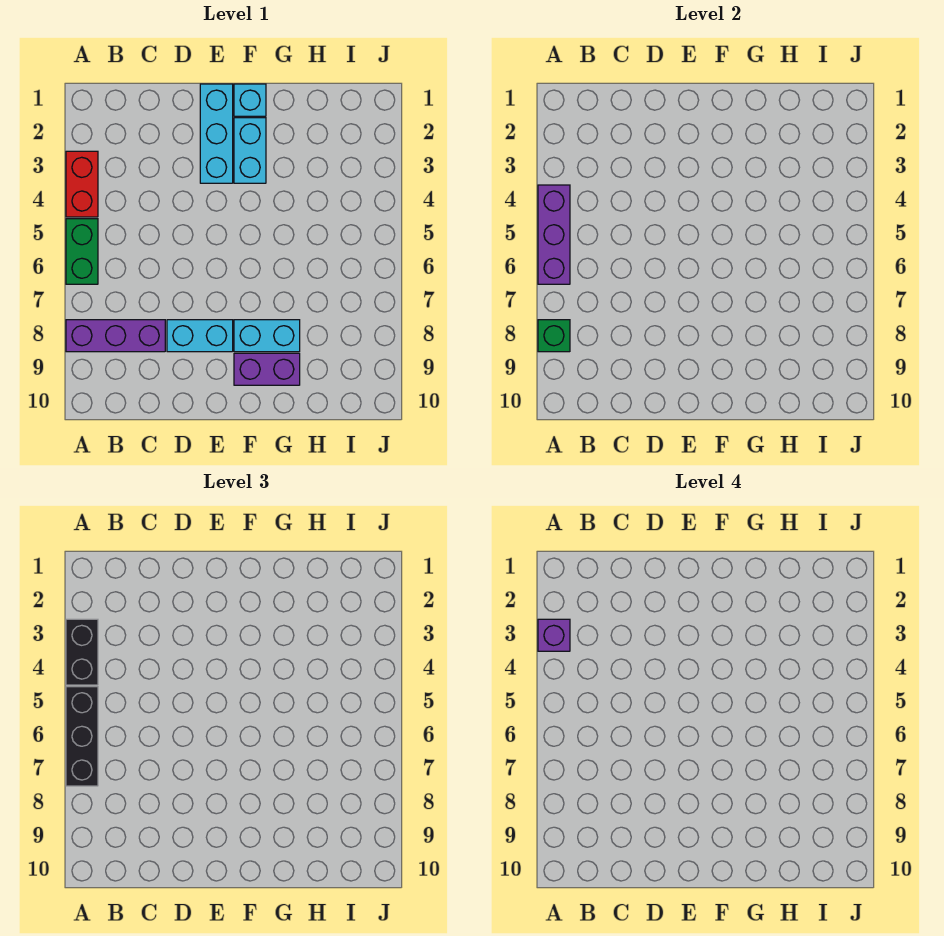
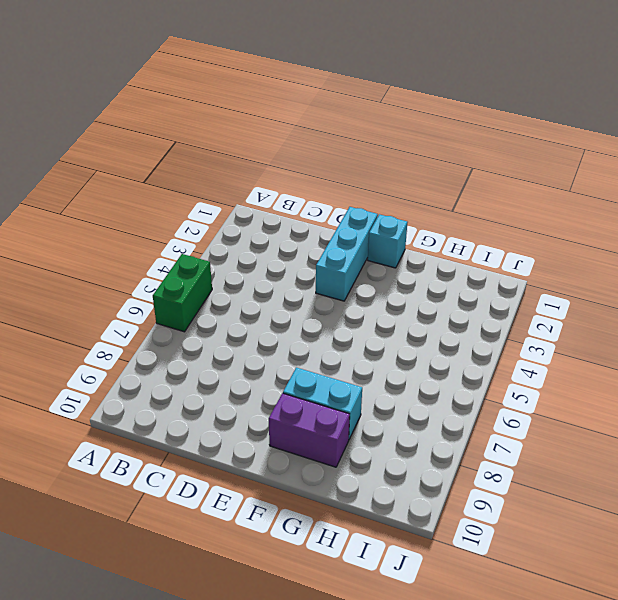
none -> red brick A3:A4 level 1
none -> purple brick A8:C8 level 1
none -> cyan brick D8:E8 level 1

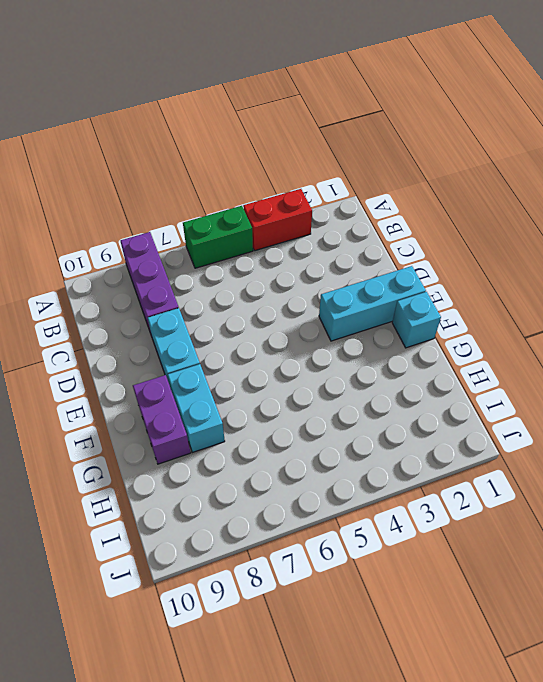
none -> cyan brick F2:F3 level 1
none -> purple brick A4:A6 level 2
none -> green brick A8 level 2

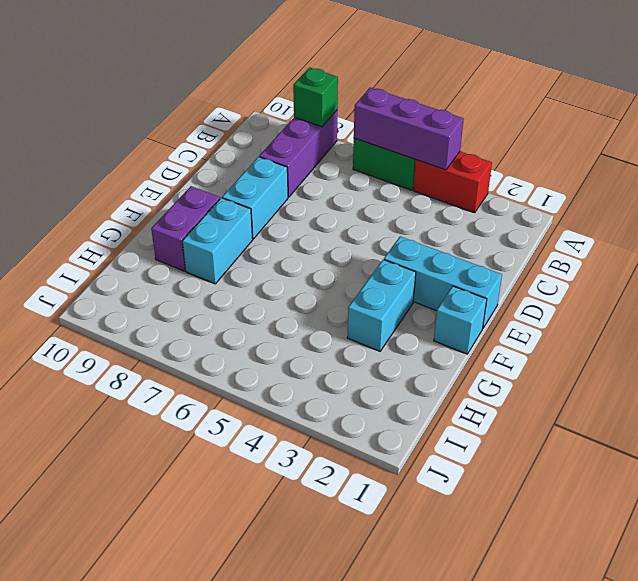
cyan brick F3:G3 level 1 -> cyan brick F2:F3 level 1
none -> black brick A3:A4 level 3
none -> black brick A5:A7 level 3
none -> purple brick A3 level 4

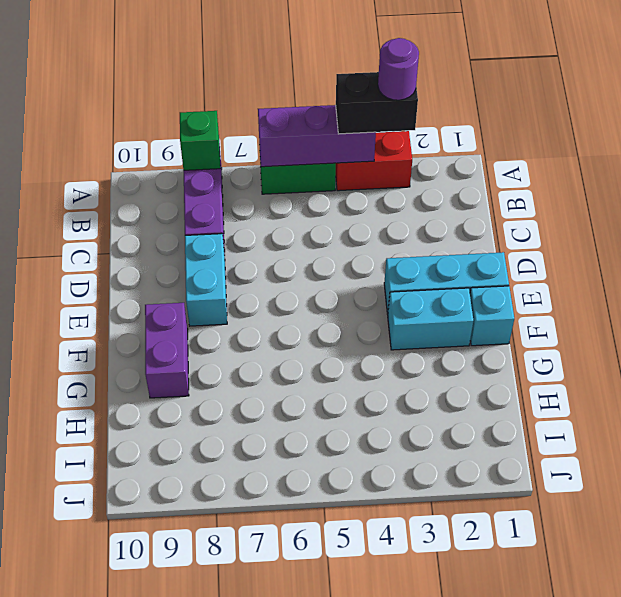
purple round brick A3 level 4 -> purple brick A3 level 4
none -> cyan brick F8:G8 level 1
none -> black brick A5:A7 level 3

